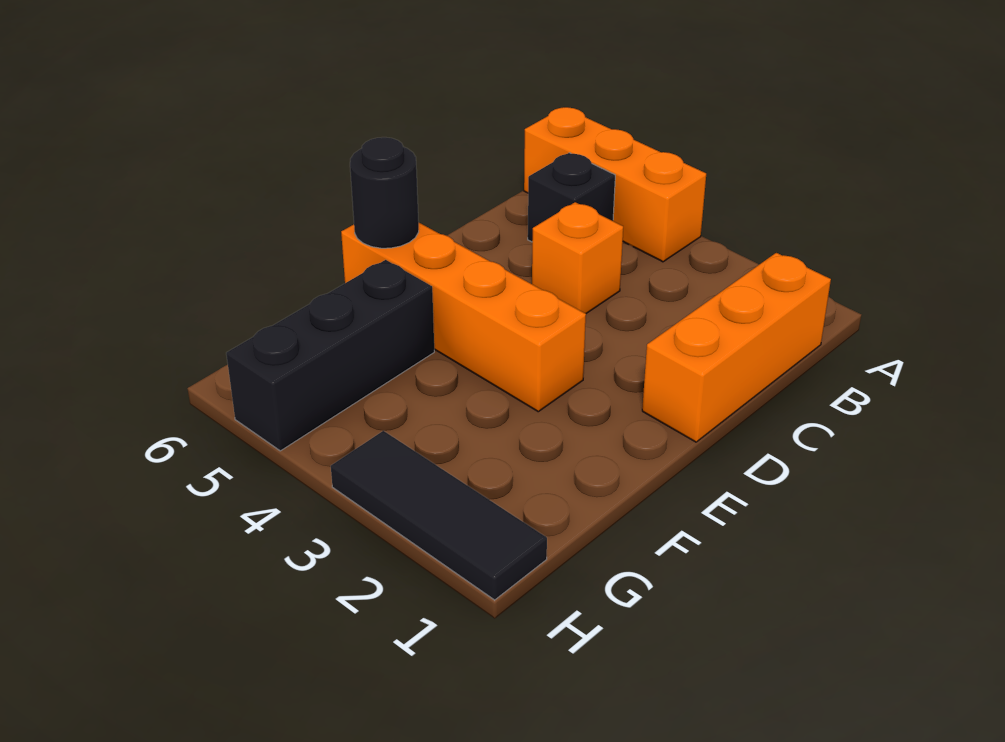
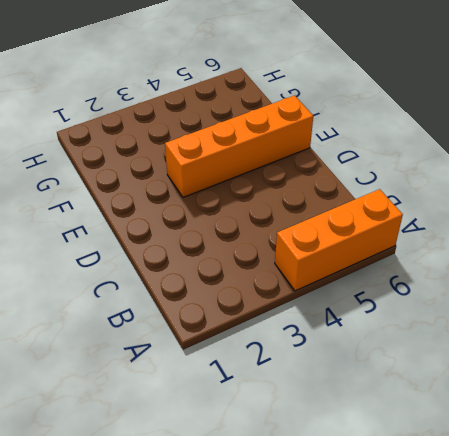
none -> orange brick B1:D1 level 1
none -> black brick B5 level 1

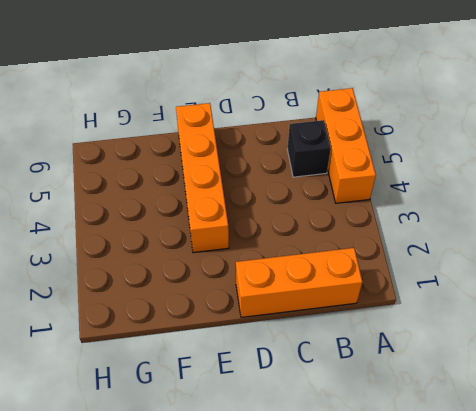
none -> orange brick C4 level 1
none -> black brick F5:H5 level 1

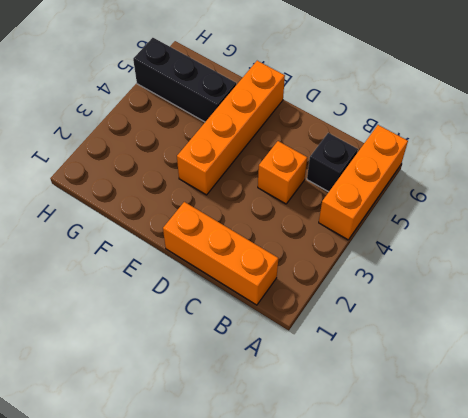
none -> black tile H1:H3 level 1
none -> black round brick E6 level 2

